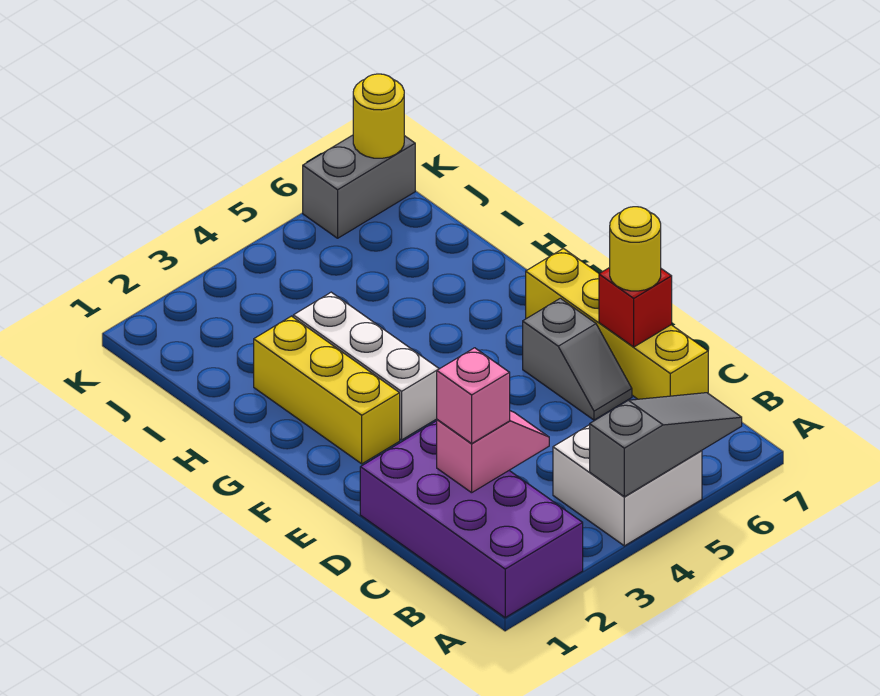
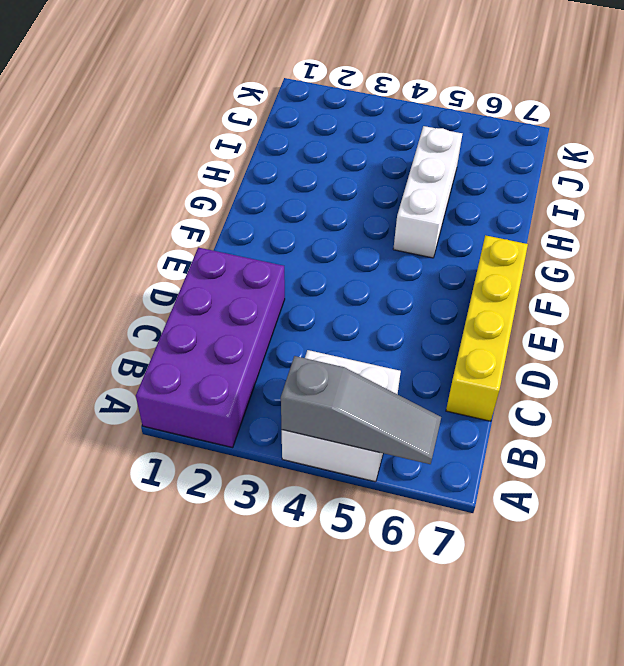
white brick G5:I5 level 1 -> white brick F3:H3 level 1
none -> grey slope D6:E6 level 1 top E
none -> yellow brick F2:H2 level 1
none -> grey brick K6:K7 level 1

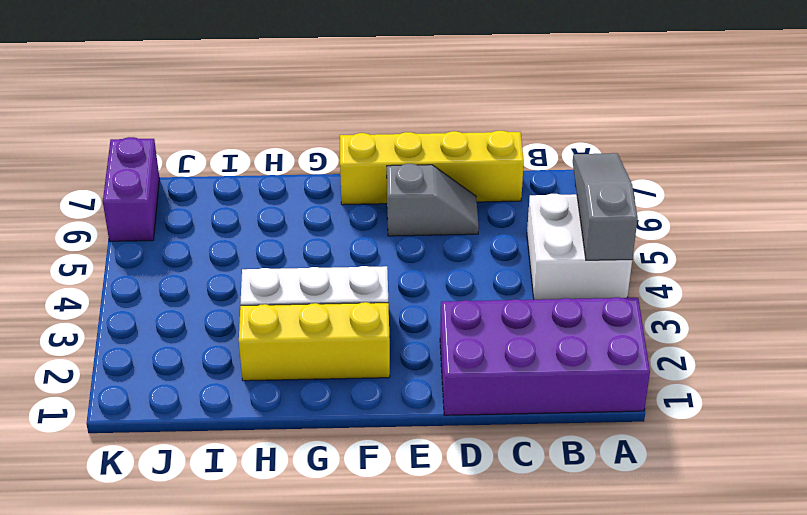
purple brick K6:K7 level 1 -> grey brick K6:K7 level 1
none -> pink slope C2:C3 level 2 top 2
none -> red brick D7 level 2
none -> yellow round brick K7 level 2

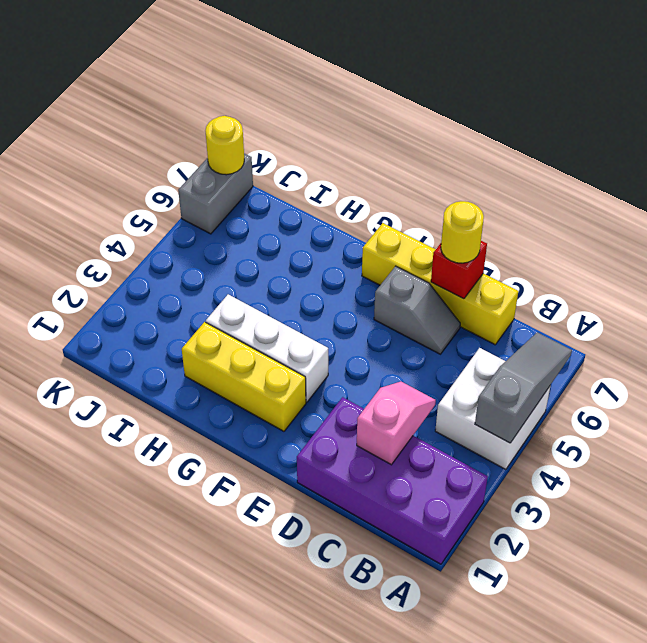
none -> pink brick C2 level 3

